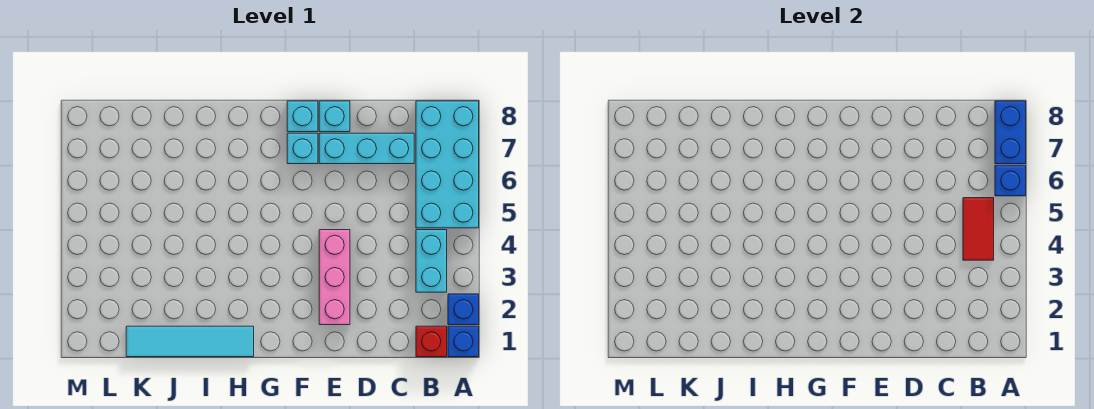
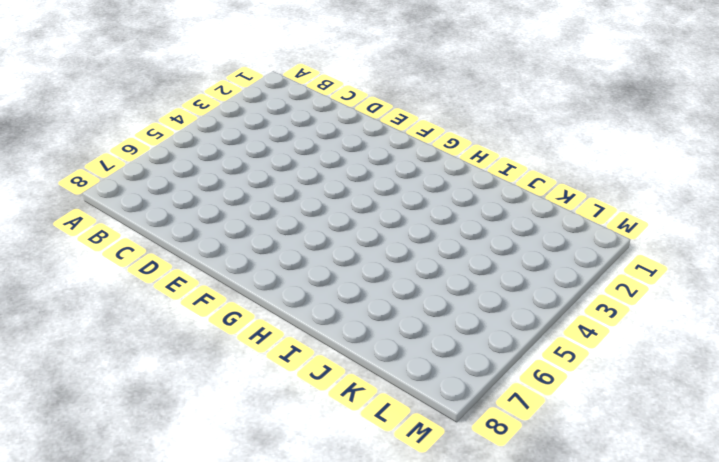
none -> blue brick A1 level 1
none -> blue brick A2 level 1
none -> cyan brick A5:B8 level 1

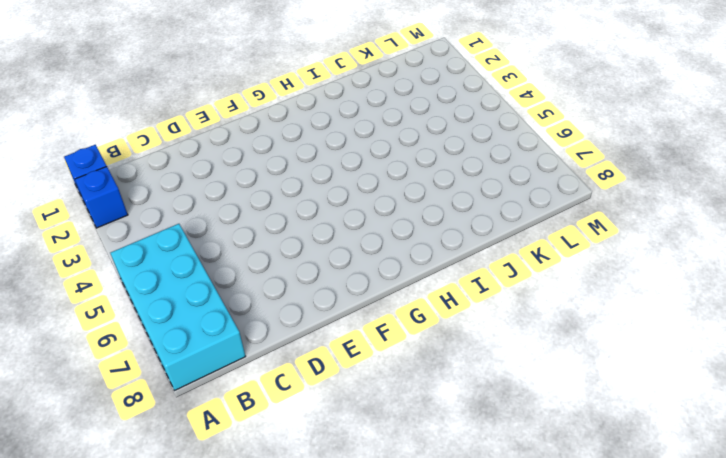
none -> red brick B1 level 1
none -> cyan brick B3:B4 level 1
none -> cyan brick C7:E7 level 1

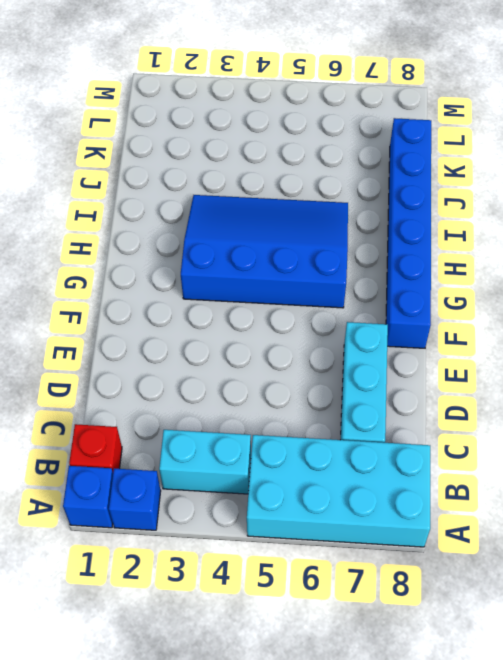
blue brick F8:K8 level 1 -> cyan brick F8 level 1
blue slope G3:I6 level 1 top G -> none
none -> pink brick E2:E4 level 1
none -> cyan brick E8 level 1
none -> cyan brick F7 level 1

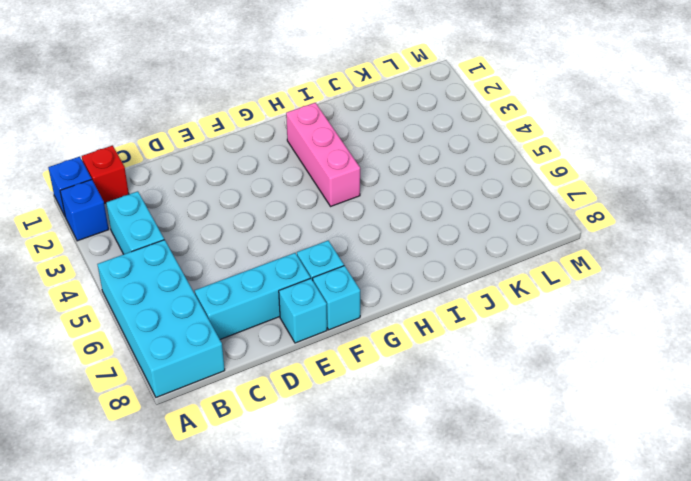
pink brick H2:H4 level 1 -> pink brick E2:E4 level 1
none -> cyan tile H1:K1 level 1
none -> blue brick A6 level 2
none -> blue brick A7:A8 level 2

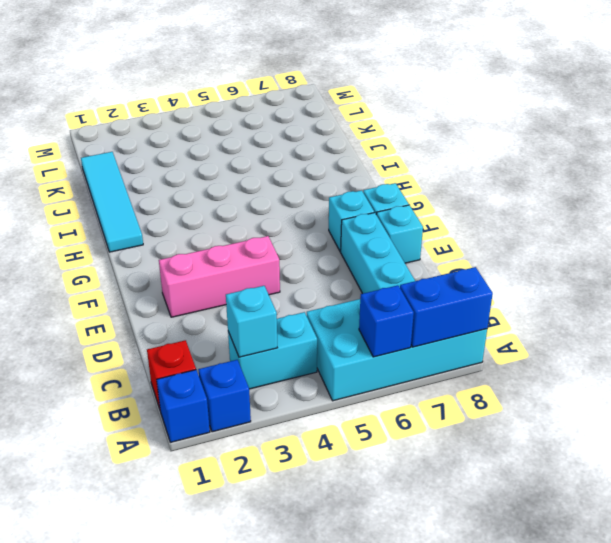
cyan brick B3 level 2 -> none
none -> red tile B4:B5 level 2

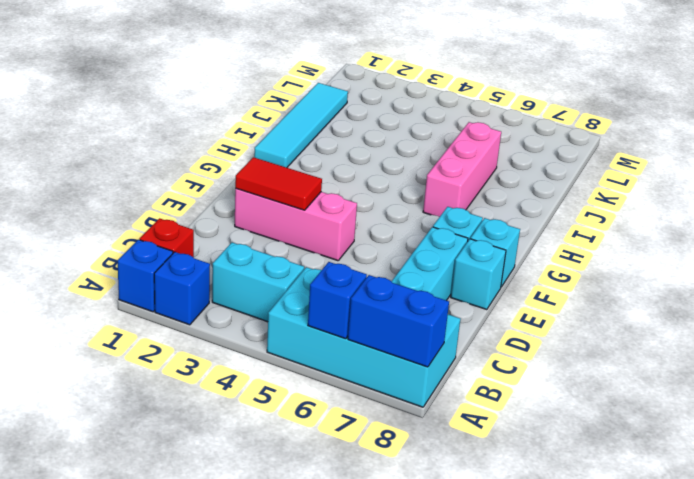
red tile E2:E3 level 2 -> red tile B4:B5 level 2
pink brick H6:J6 level 1 -> none

